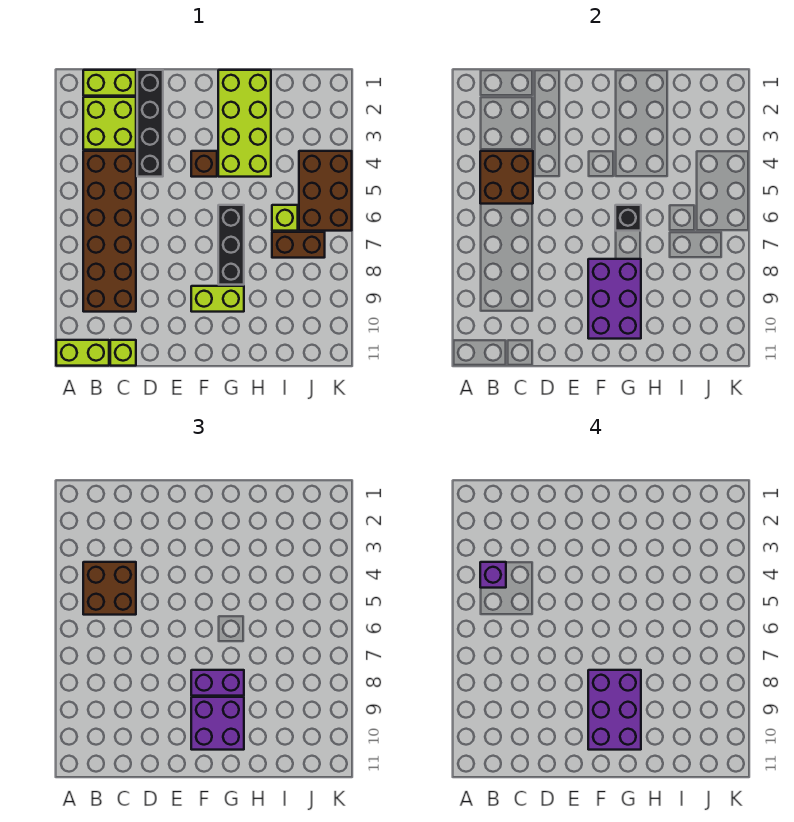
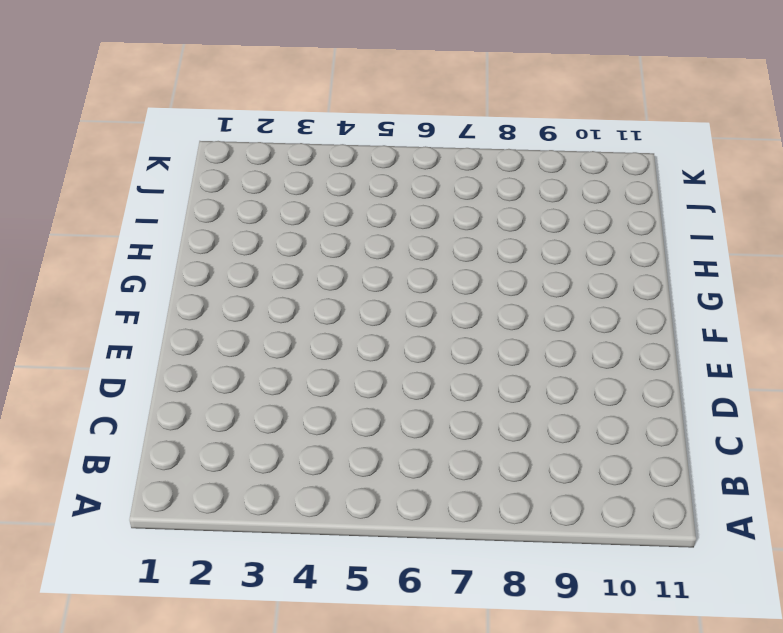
none -> lime brick A11:B11 level 1
none -> lime brick B1:C1 level 1
none -> lime brick B2:C3 level 1

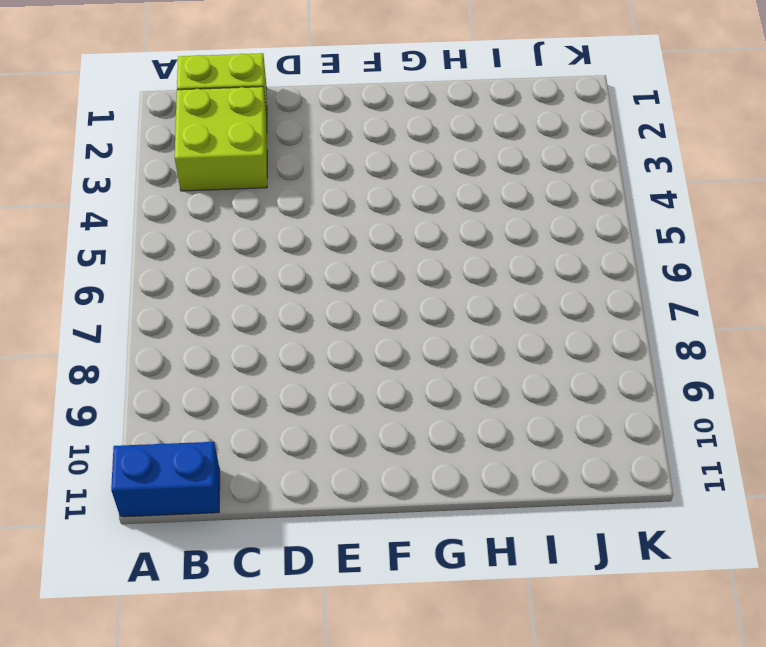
blue brick A11:B11 level 1 -> lime brick A11:B11 level 1
none -> brown brick B4:C9 level 1
none -> lime brick C11 level 1
none -> black brick D1:D4 level 1

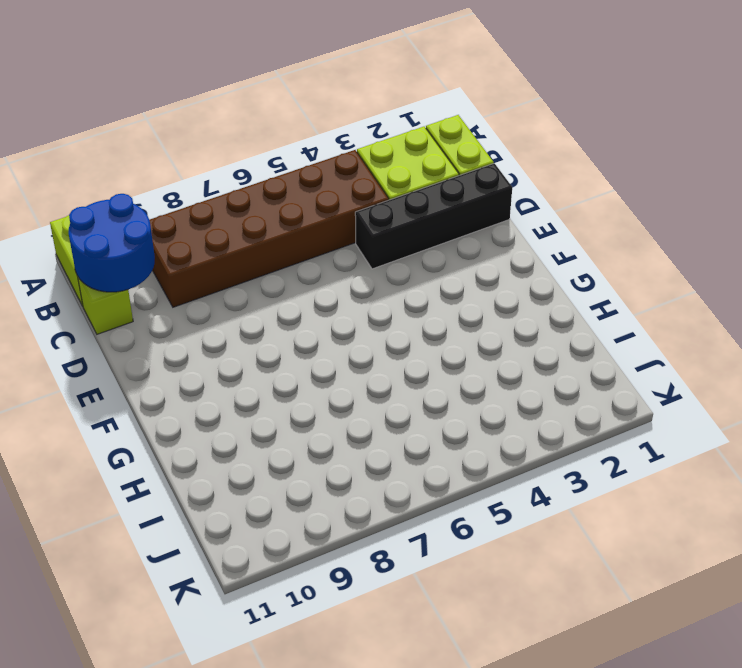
blue round brick B10:C11 level 2 -> none
none -> brown brick F4 level 1
none -> lime brick F9:G9 level 1
none -> lime brick G1:H4 level 1

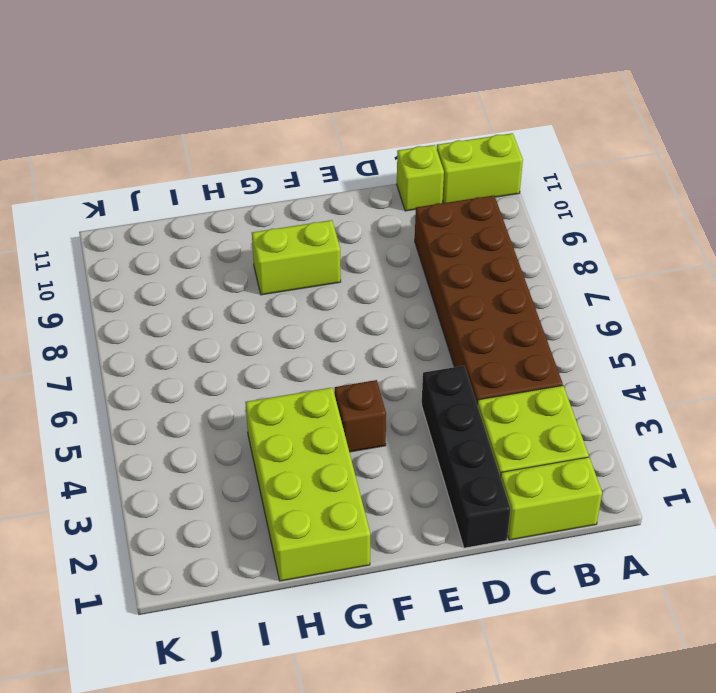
none -> black brick G6:G8 level 1
none -> lime brick I6 level 1
none -> brown brick I7:J7 level 1

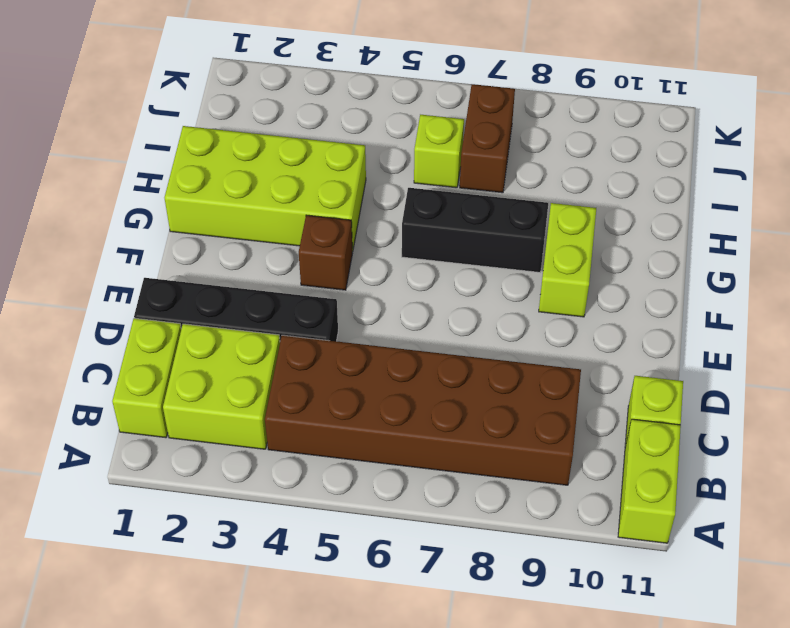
none -> brown brick J4:K6 level 1
none -> brown brick B4:C5 level 2
none -> purple brick F8:G10 level 2

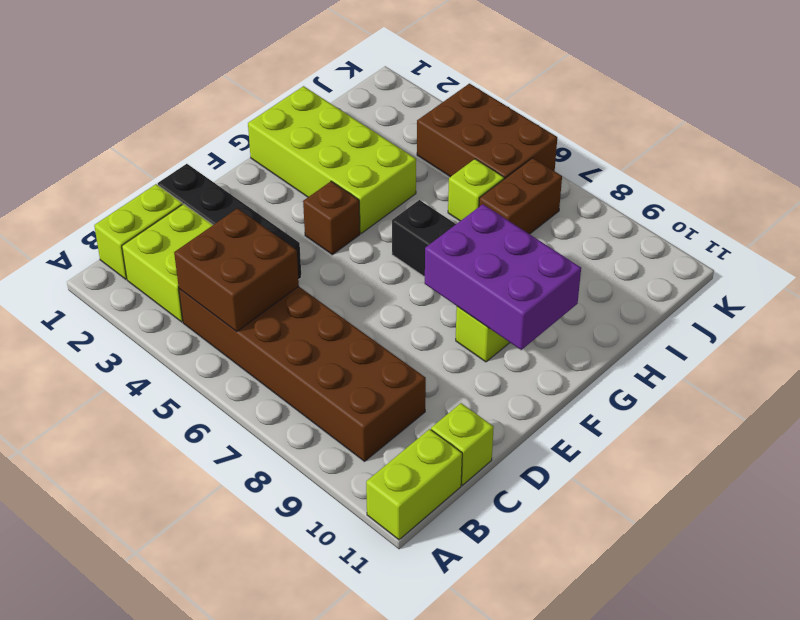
none -> black brick G6 level 2
none -> brown brick B4:C5 level 3
none -> purple brick F8:G8 level 3

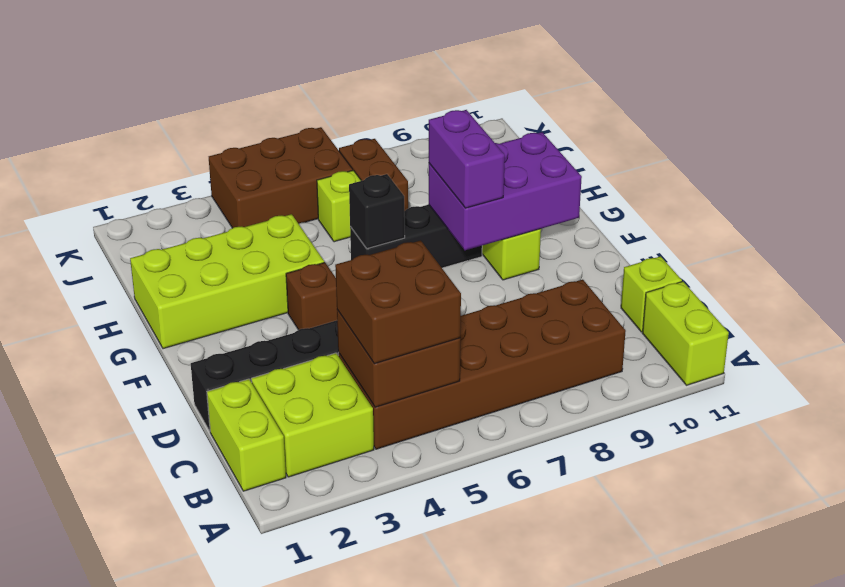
none -> purple brick F9:G10 level 3
none -> purple brick B4 level 4
none -> purple brick F8:G10 level 4

